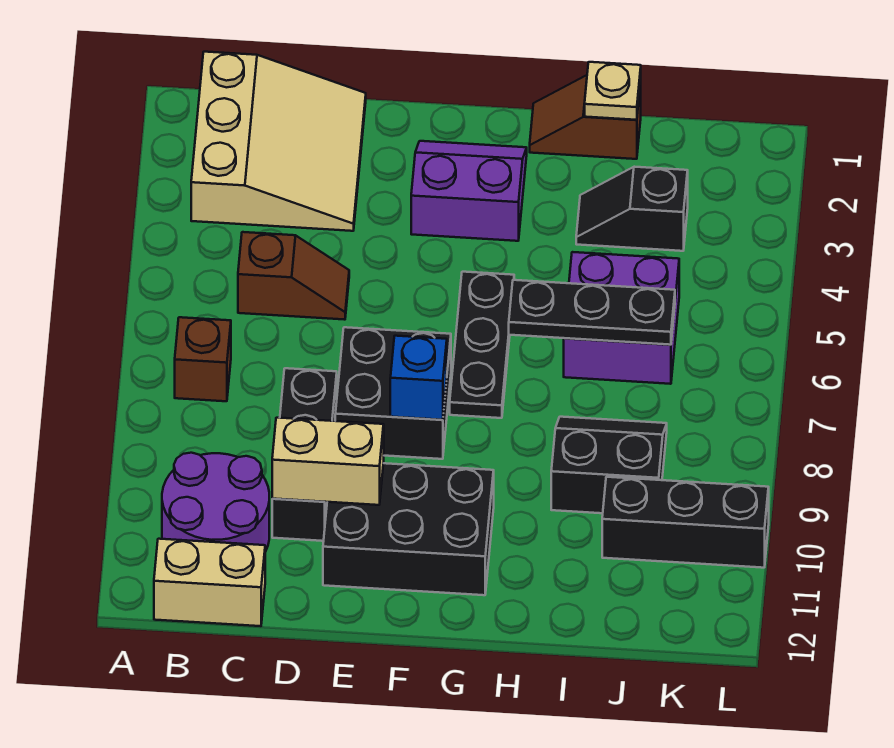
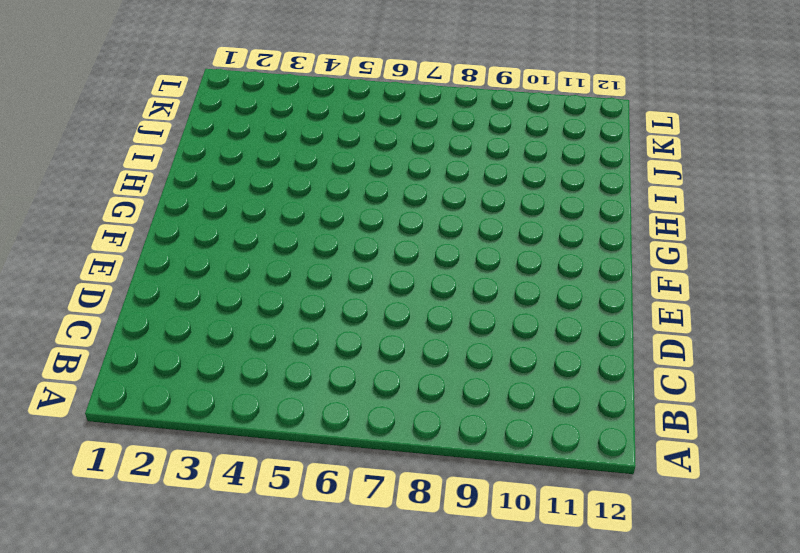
none -> tan slope B1:D3 level 1 top B
none -> brown brick B7 level 1
none -> purple round brick B10:C11 level 1

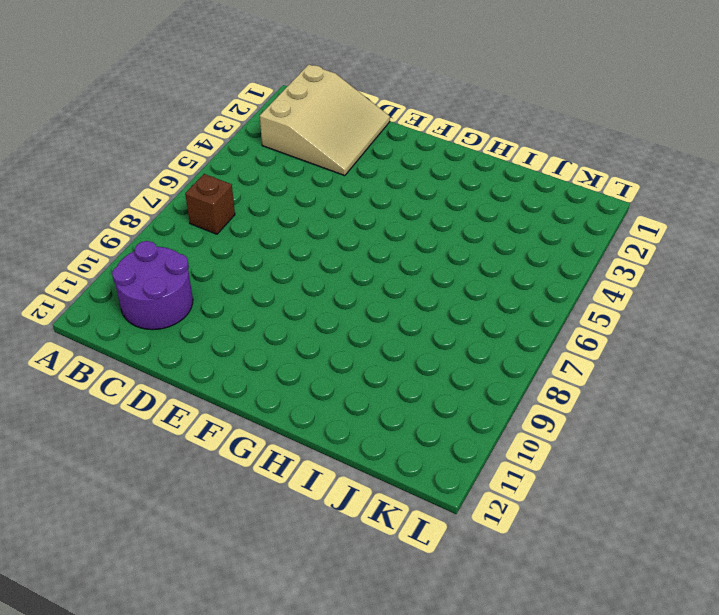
none -> tan brick B12:C12 level 1
none -> brown slope C5:D5 level 1 top C
none -> black brick D8:D10 level 1

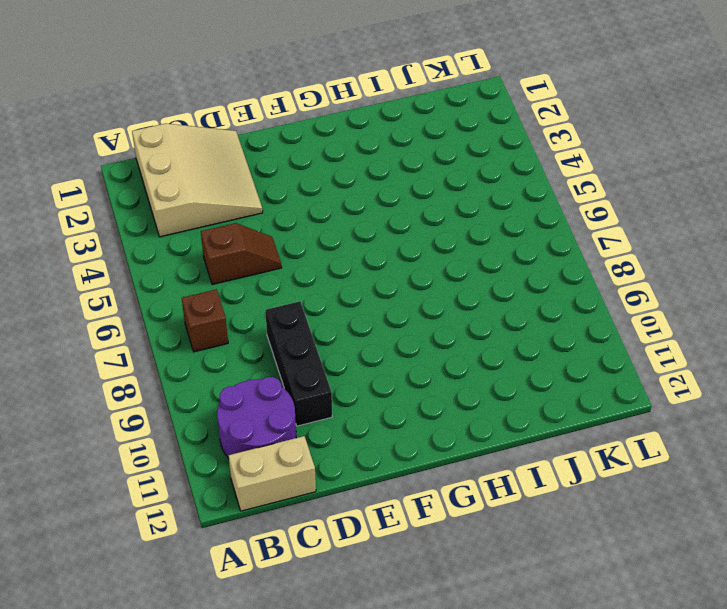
none -> black brick E7:F8 level 1
none -> black brick E10:G11 level 1
none -> purple slope F2:G3 level 1 top 3

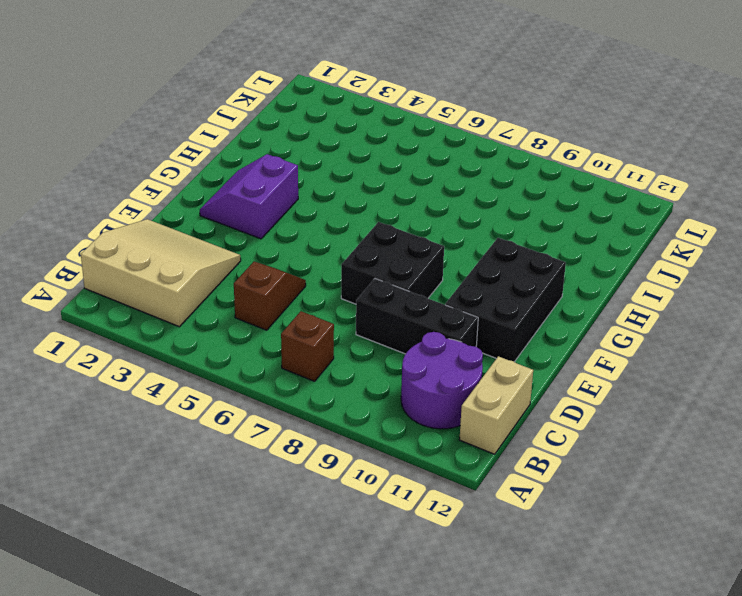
none -> black plate G5:G7 level 1
none -> brown slope H1:I1 level 1 top I
none -> black slope I3:J3 level 1 top J

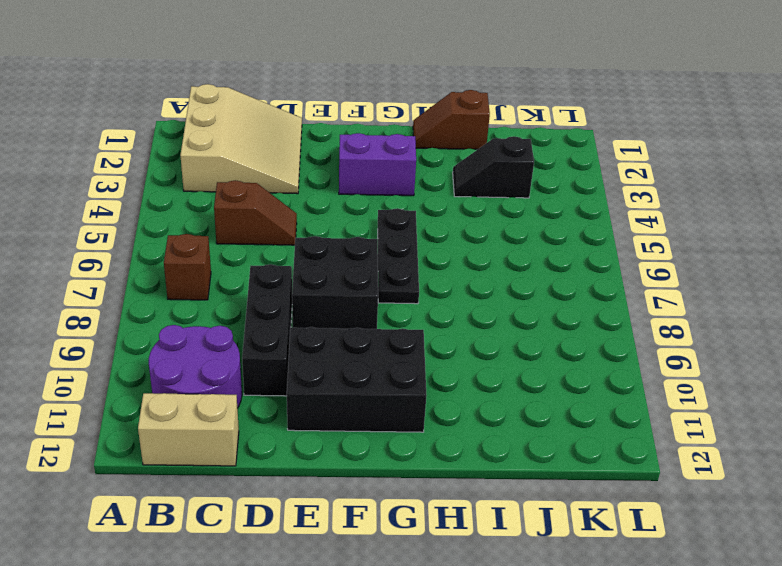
none -> purple brick I5:J6 level 1
none -> black slope I8:J9 level 1 top 9
none -> black brick J10:L10 level 1

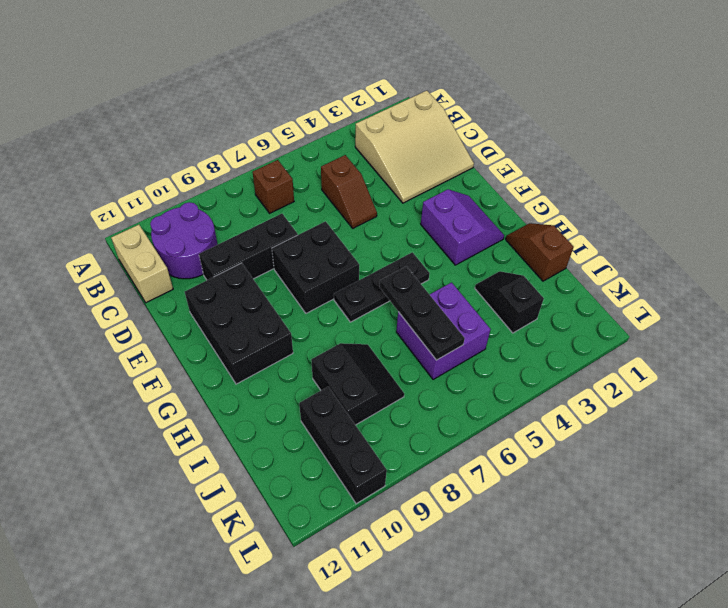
none -> tan brick D10:E10 level 2
none -> blue brick F8 level 2
none -> tan plate I1 level 2

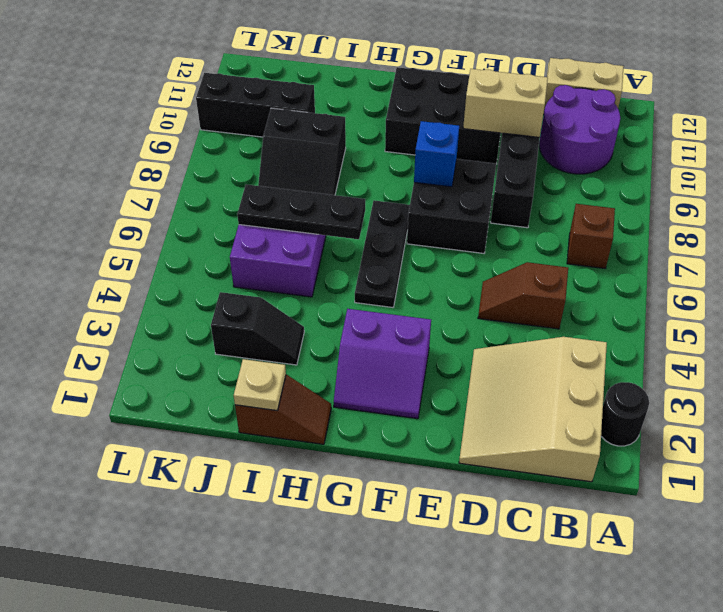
black round brick A2 level 1 -> none

